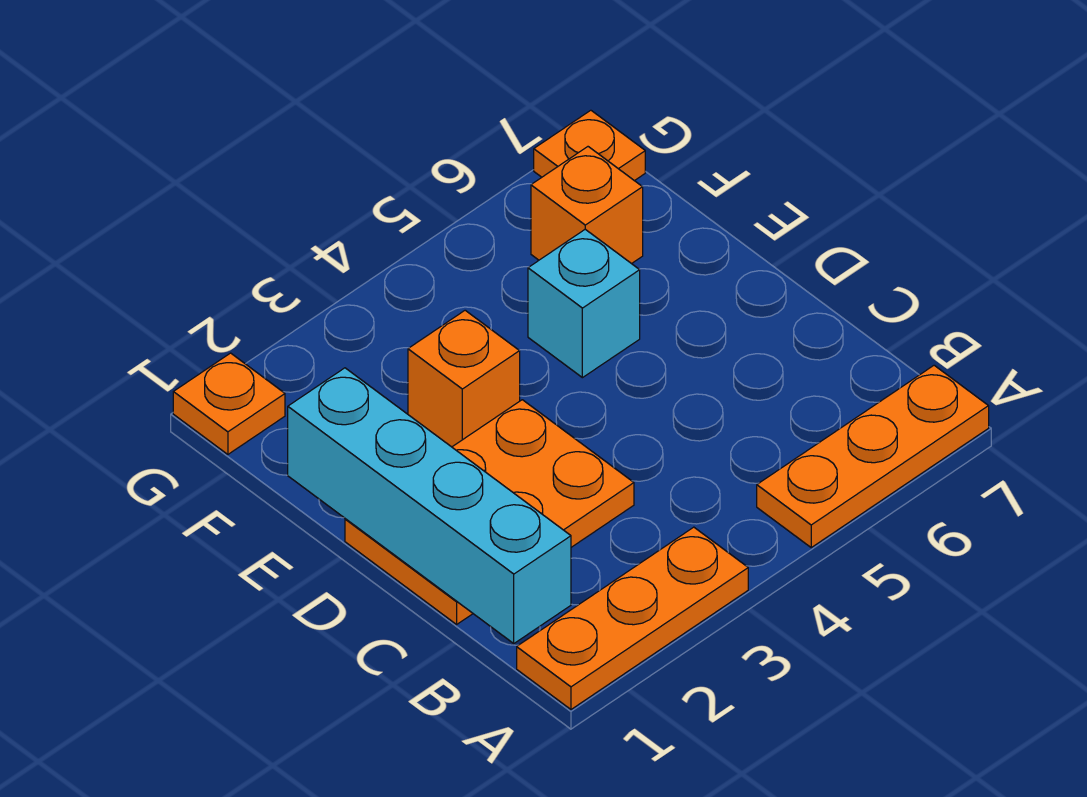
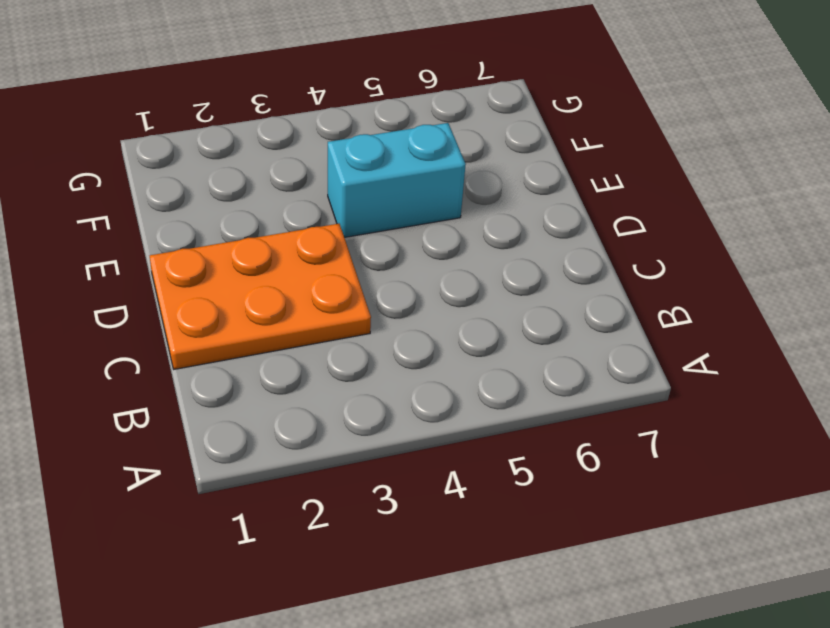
cyan brick E4:E5 level 1 -> cyan brick E5 level 1
none -> orange plate A1:A3 level 1
none -> orange plate A5:A7 level 1

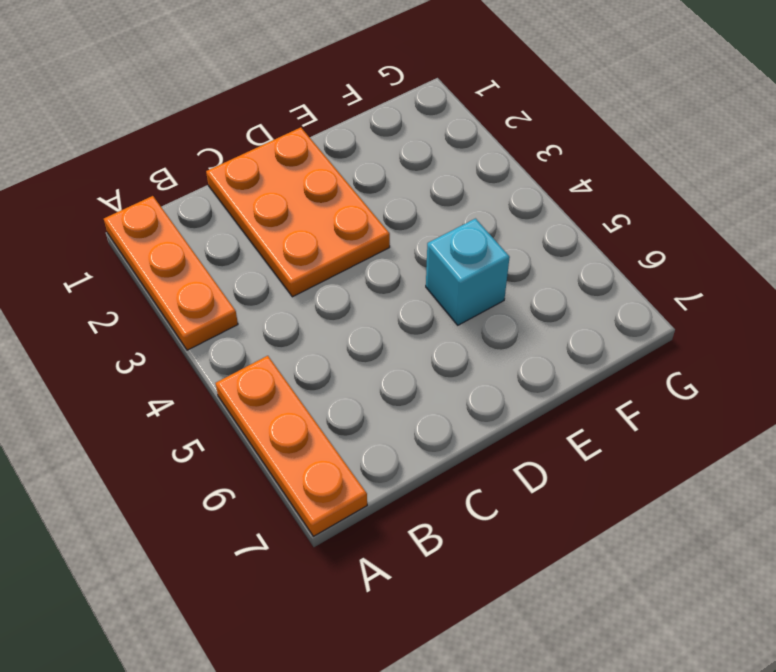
none -> orange brick E3 level 1
none -> orange brick F6 level 1

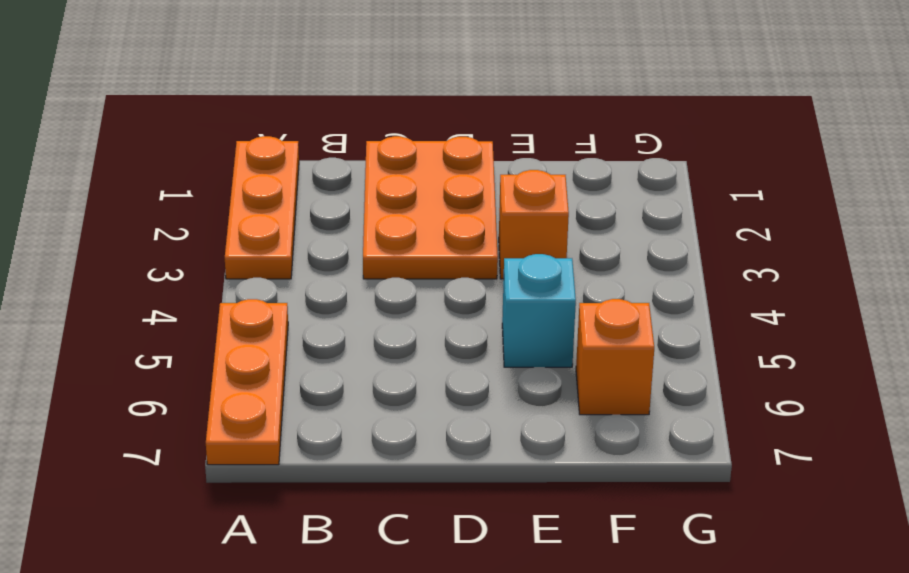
none -> orange plate G1 level 1
none -> orange plate G7 level 1

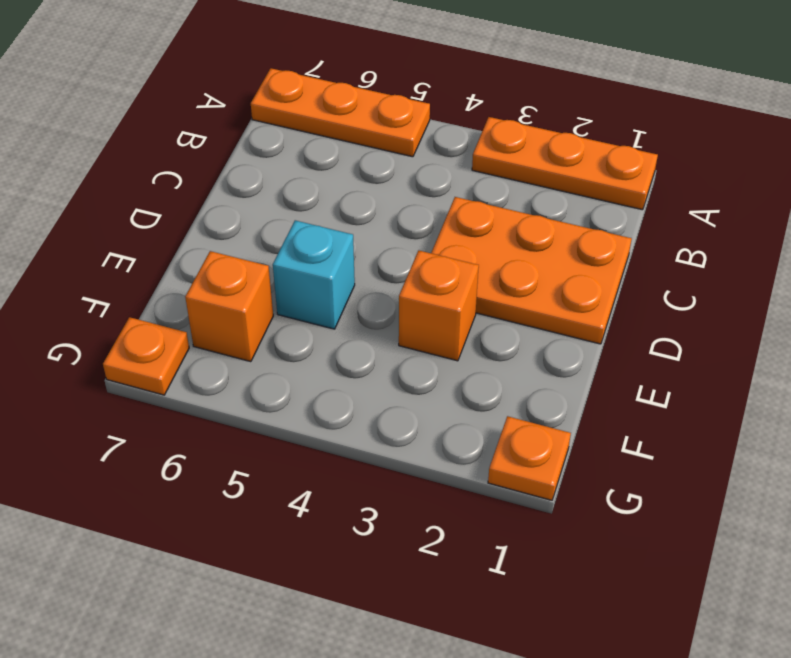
none -> cyan brick B1:E1 level 2

